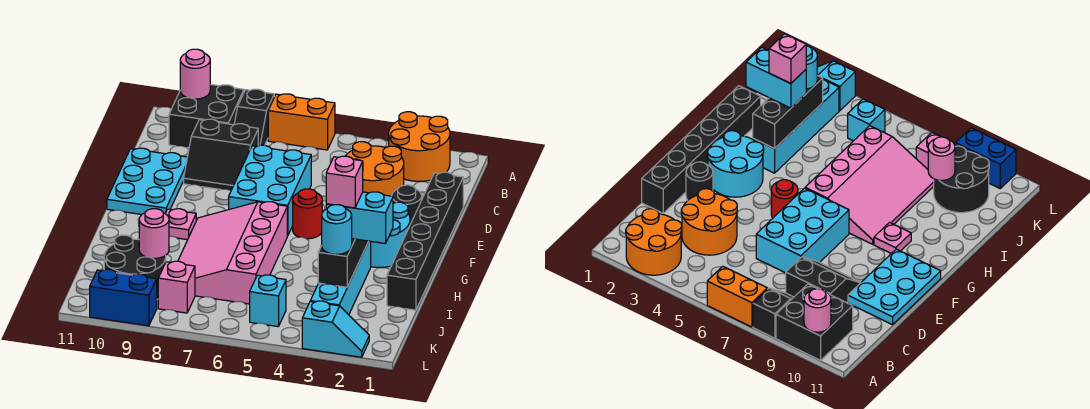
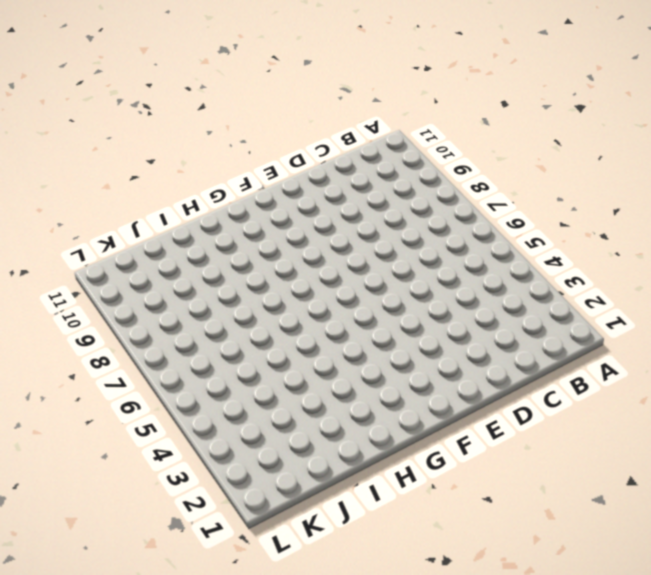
none -> orange round brick A2:B3 level 1
none -> orange brick A6:A7 level 1
none -> black slope A8:B8 level 1 top A

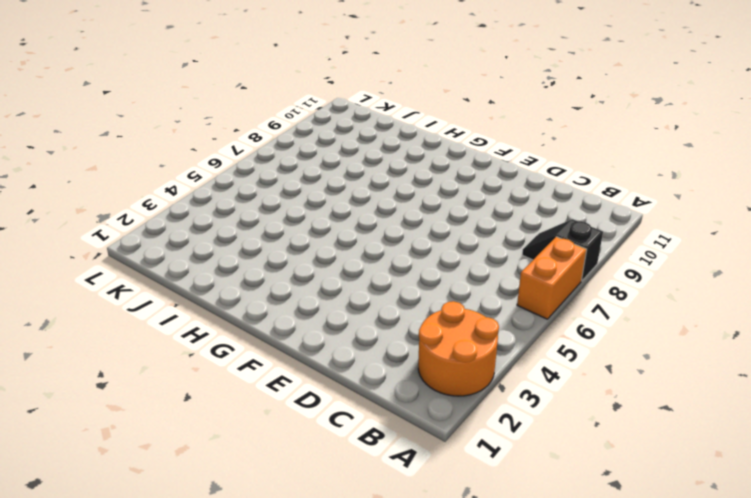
none -> black brick A9:B10 level 1
none -> orange round brick C3:D4 level 1
none -> black slope C8:D9 level 1 top C

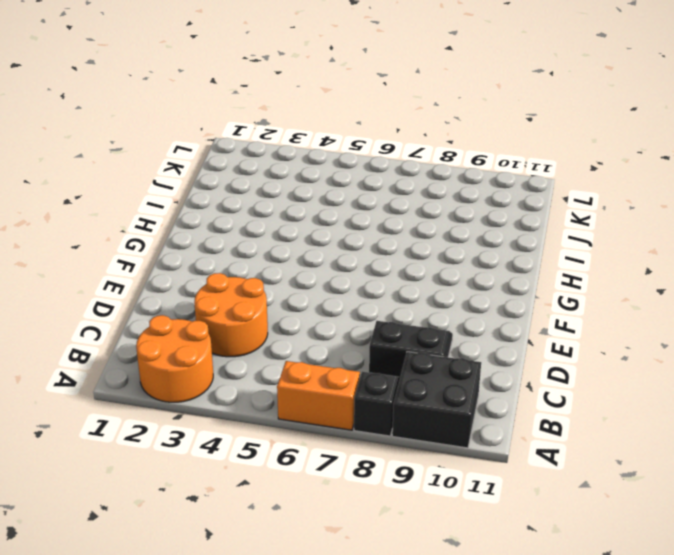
none -> black brick D1:I1 level 1
none -> cyan brick D6:F7 level 1
none -> cyan plate D10:F11 level 1

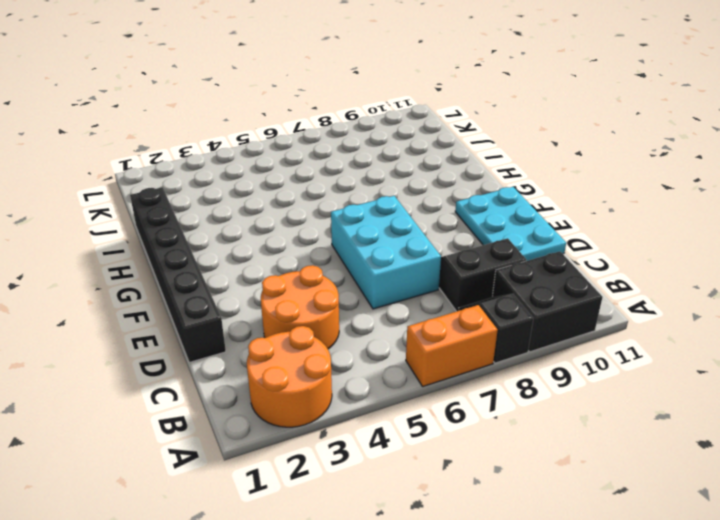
none -> black round brick E2 level 1
none -> cyan round brick F2:G3 level 1
none -> red round brick F5 level 1

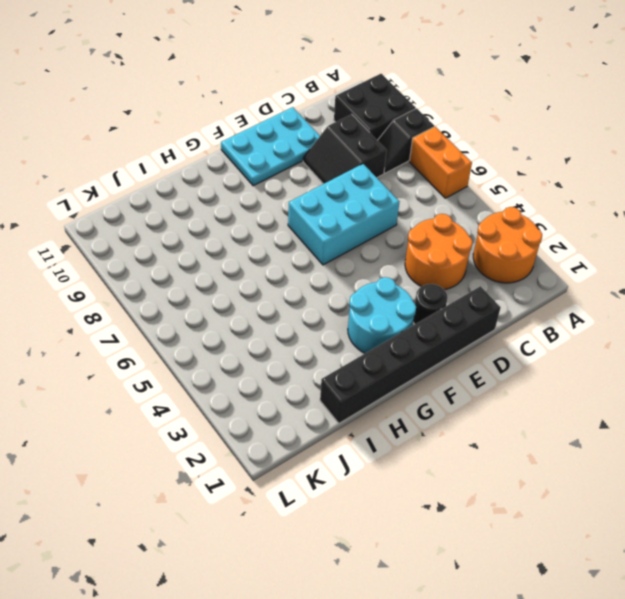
none -> red round brick F5 level 1
none -> pink slope G6:J8 level 1 top 6
none -> pink plate G9 level 1

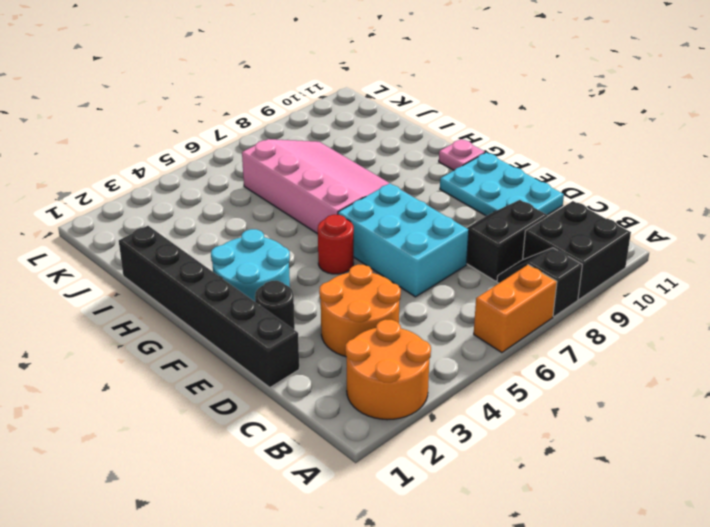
pink plate G11 level 1 -> pink plate G9 level 1
none -> cyan brick H3:K3 level 1
none -> black round brick J9:K10 level 1
none -> cyan brick K5 level 1

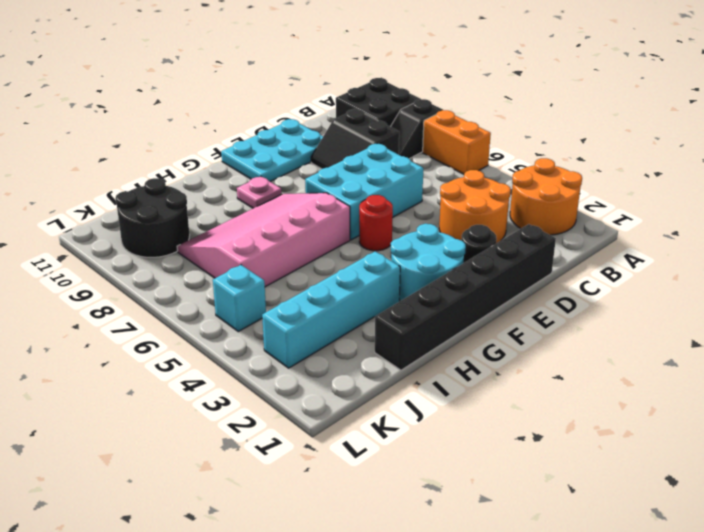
none -> pink brick K8 level 1
none -> cyan slope L2:L3 level 1 top 3
none -> blue brick L9:L10 level 1

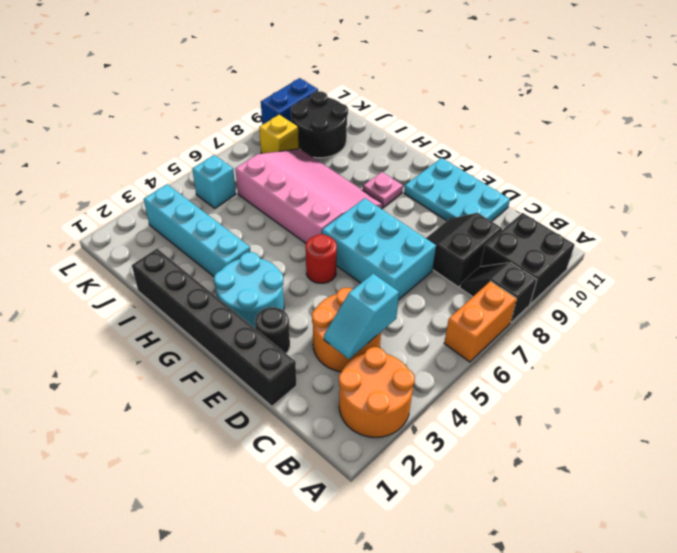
cyan slope C3:C4 level 2 top 4 -> cyan slope L2:L3 level 1 top 3
yellow brick K8 level 1 -> pink brick K8 level 1
none -> pink round brick A10 level 2
none -> black brick H3:J3 level 2
none -> pink round brick J9 level 2

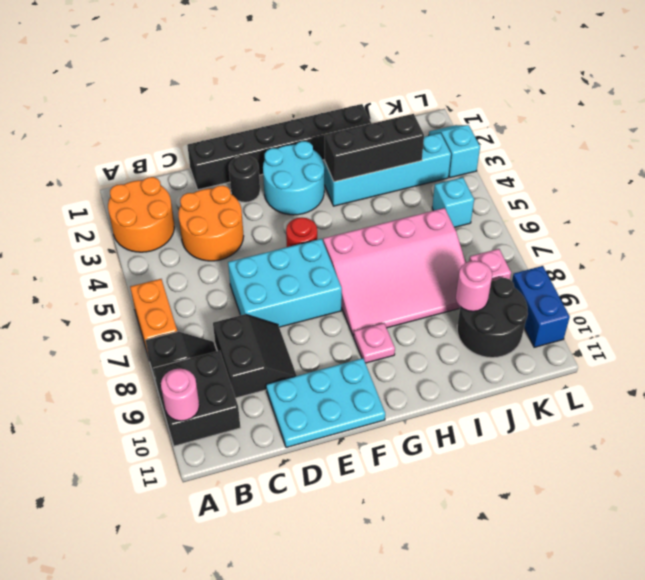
none -> cyan brick I2:I3 level 3
none -> cyan round brick J3 level 3
none -> pink brick I3 level 4

